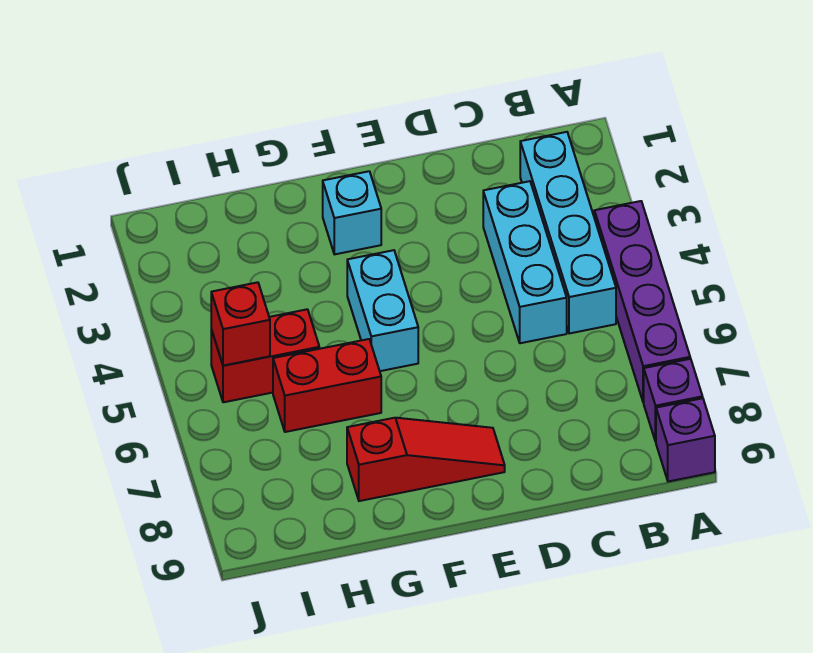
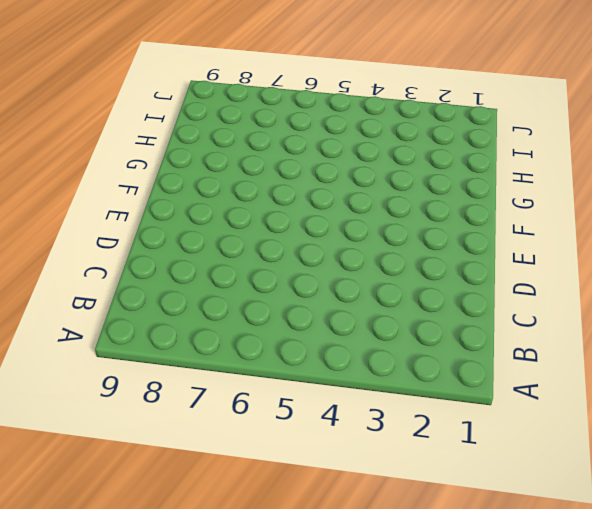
none -> purple brick A4:A7 level 1
none -> purple brick A8 level 1

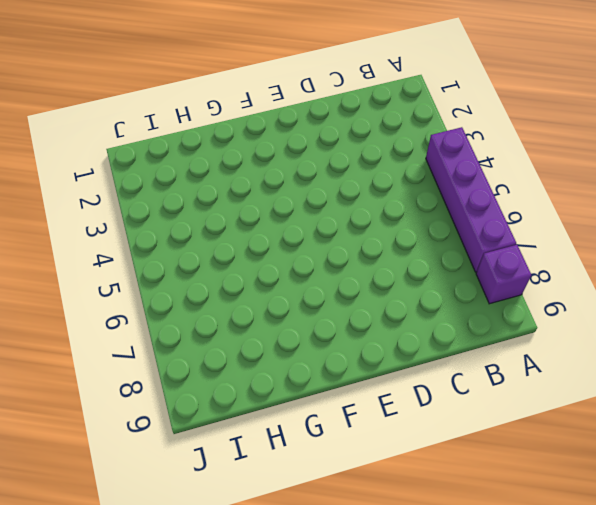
none -> purple brick A9 level 1
none -> cyan brick B2:B5 level 1

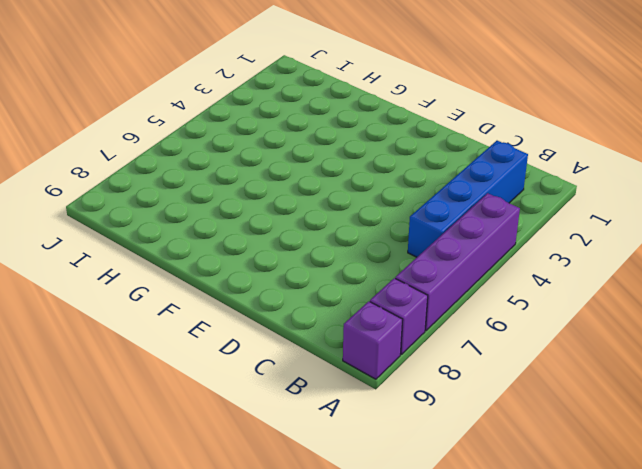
blue brick B2:B5 level 1 -> cyan brick B2:B5 level 1
none -> cyan brick C3:C5 level 1
none -> red slope E8:G8 level 1 top G

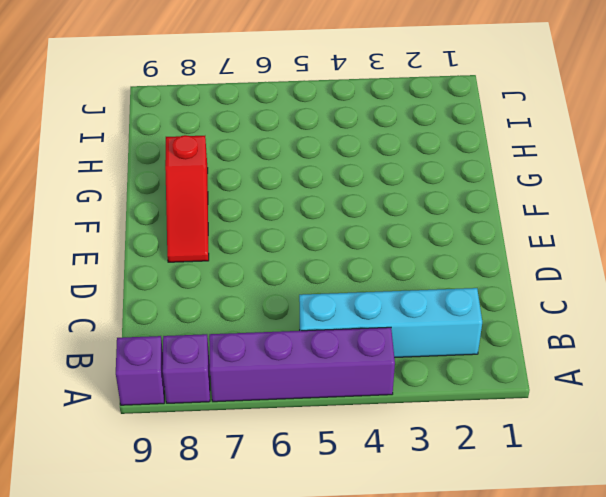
none -> cyan brick C3:C5 level 1
none -> cyan brick F2 level 1

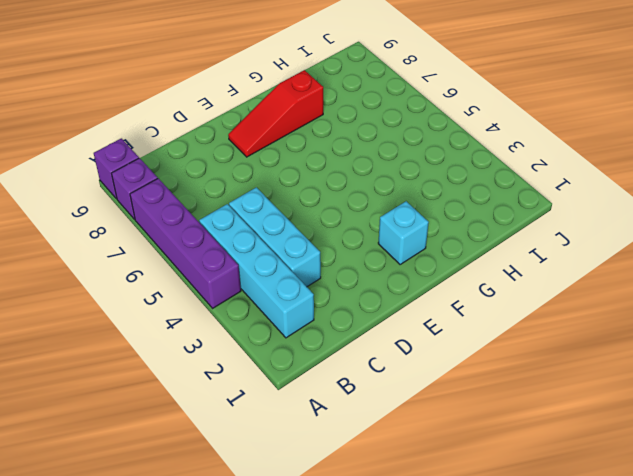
none -> cyan brick F4:F5 level 1
none -> red brick G6:H6 level 1

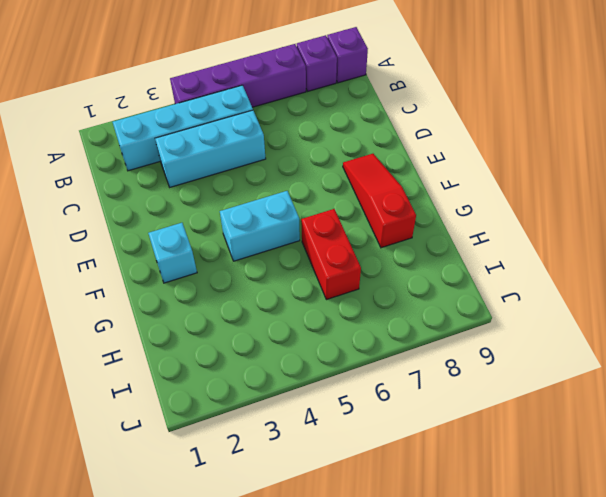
none -> red brick H5:I5 level 1
none -> red brick I5 level 2

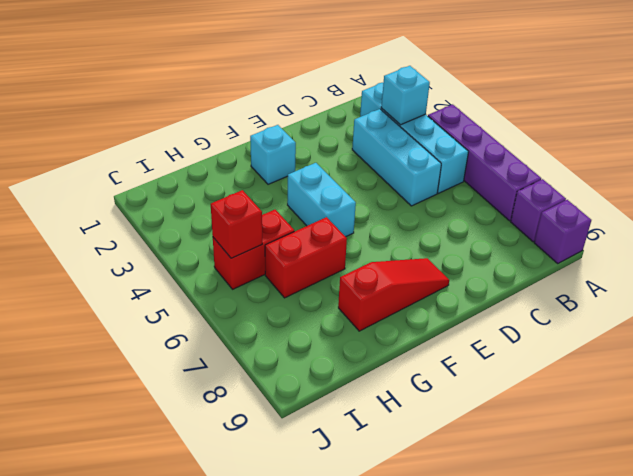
cyan brick B3 level 2 -> none

